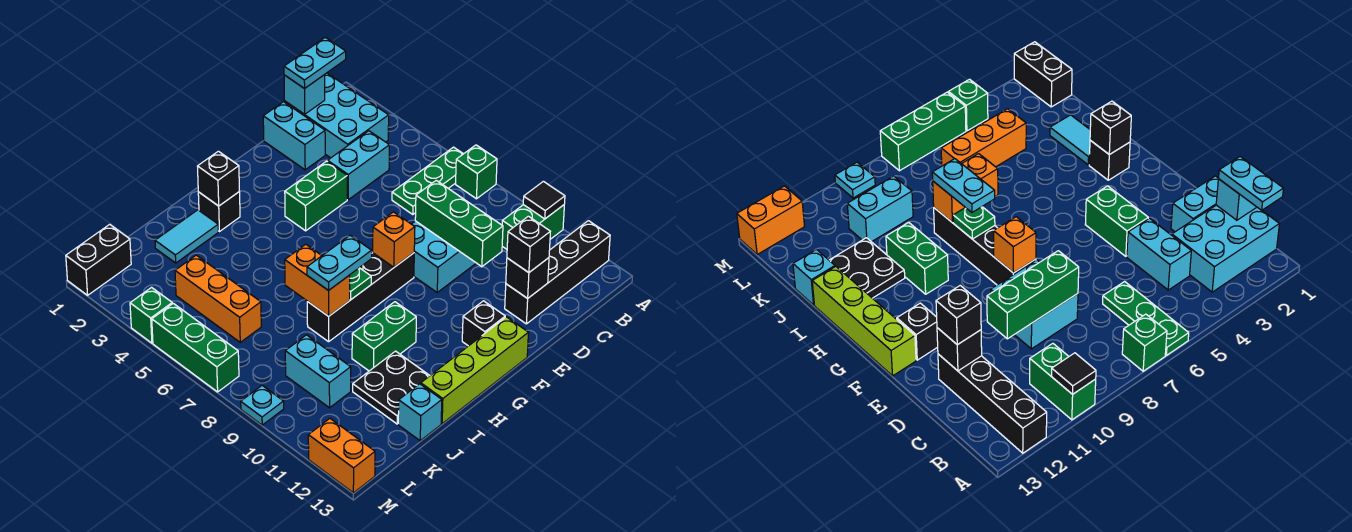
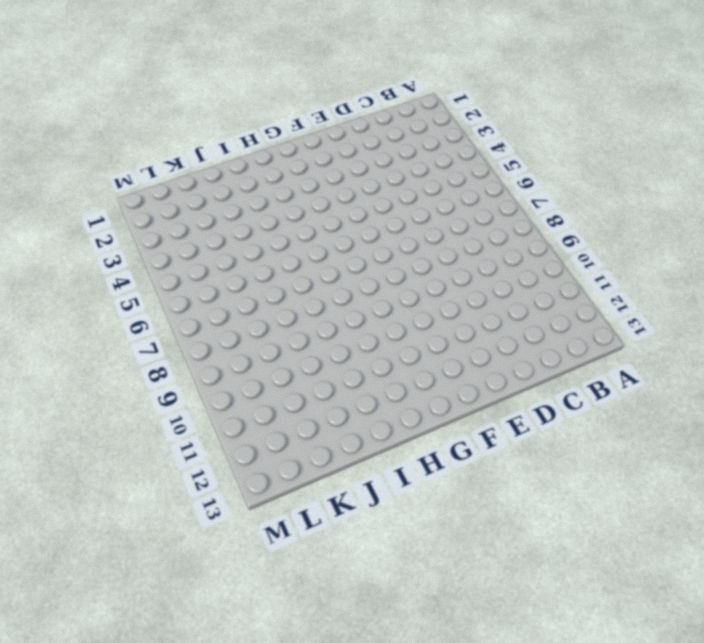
none -> green plate A6:C6 level 1
none -> green brick A7 level 1
none -> green brick A10:B10 level 1
none -> black brick A12:D12 level 1

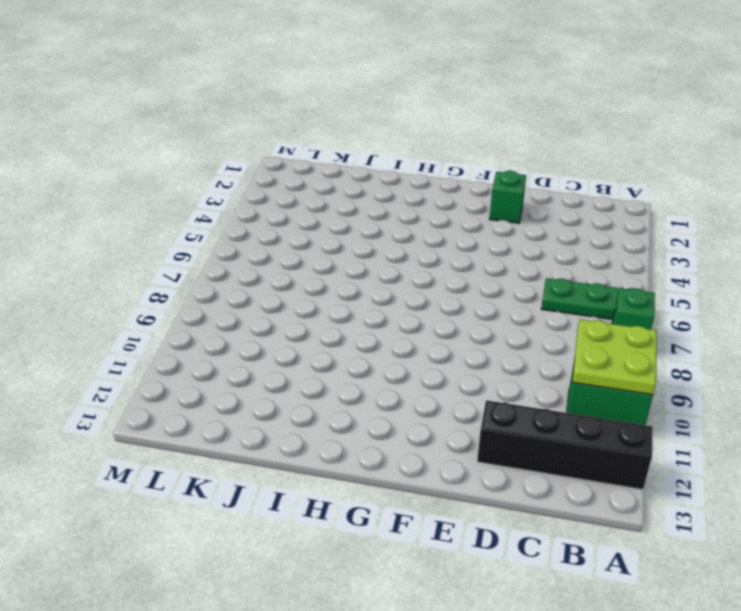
lime plate A9:B10 level 2 -> black tile A10 level 2
green brick E2 level 1 -> green brick M4 level 1
none -> cyan brick B1:C3 level 1
none -> cyan brick C4:D4 level 1
none -> cyan brick D1:D2 level 1
none -> cyan brick D8:E9 level 1

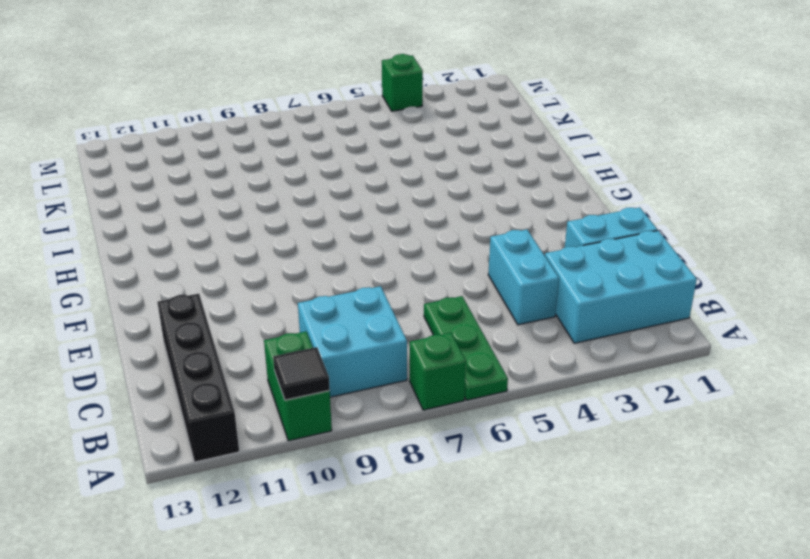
cyan brick B8:C9 level 1 -> cyan brick D8:E9 level 1
none -> green brick E4:F4 level 1
none -> black brick F8:I8 level 1
none -> black brick F12 level 1
none -> lime brick F13:I13 level 1

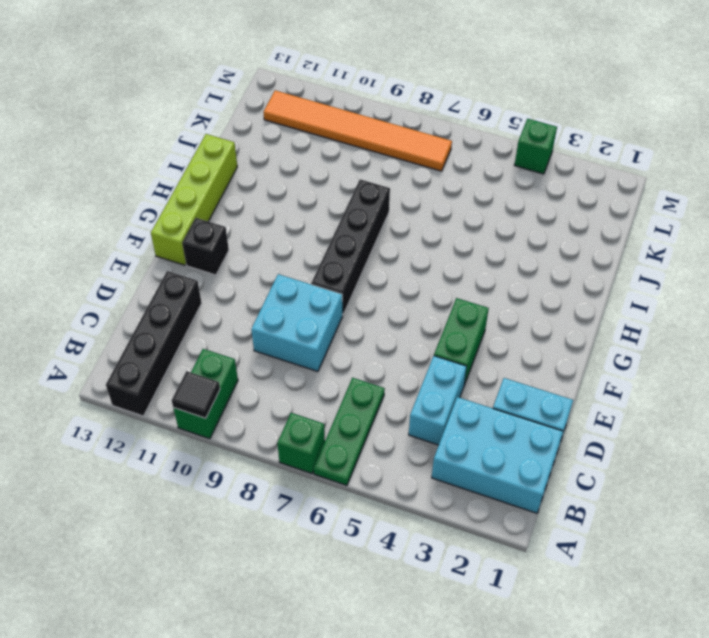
orange tile L7:L12 level 1 -> none
none -> black brick H2 level 1
none -> green brick H10:I10 level 1
none -> cyan tile I2:J2 level 1
none -> black plate I11:J12 level 1

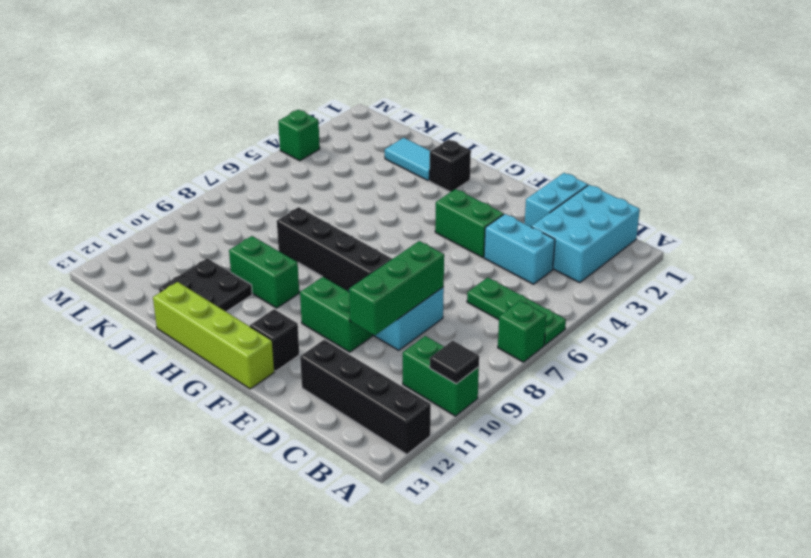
green brick E10:F10 level 1 -> none
none -> cyan brick J13 level 1
none -> orange brick K4:K6 level 1
none -> cyan brick K9:K10 level 1
none -> black brick L1:M1 level 1

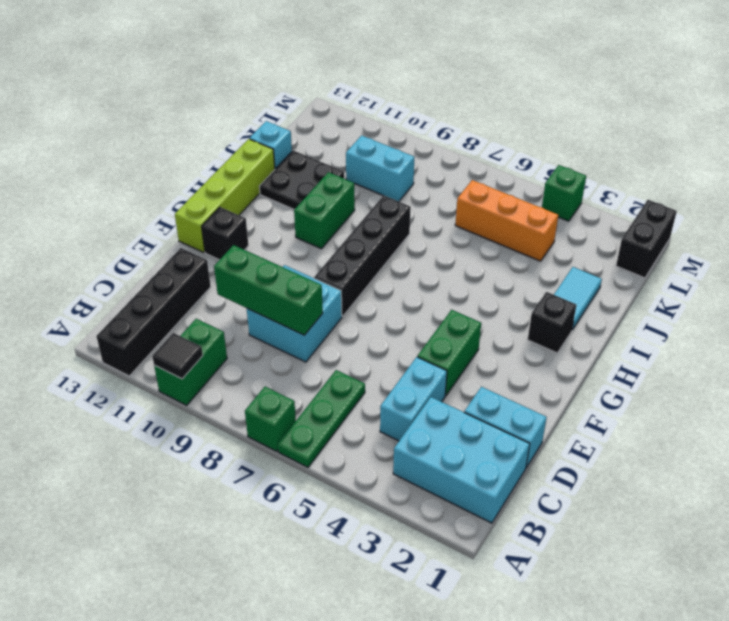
none -> green brick M5:M7 level 1
none -> cyan plate M9 level 1
none -> orange brick M12:M13 level 1
none -> cyan brick C1 level 2

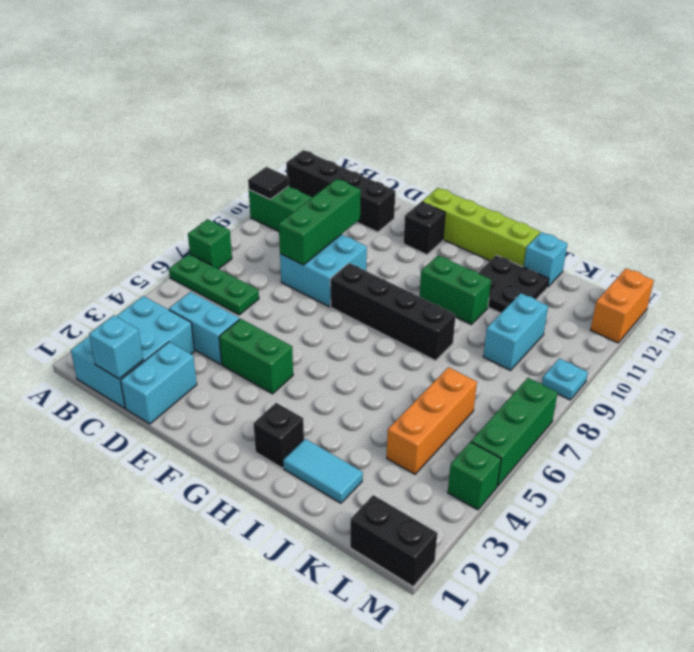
none -> black brick D12 level 2
none -> orange brick F8 level 2
none -> black brick H2 level 2
none -> green plate H8 level 2

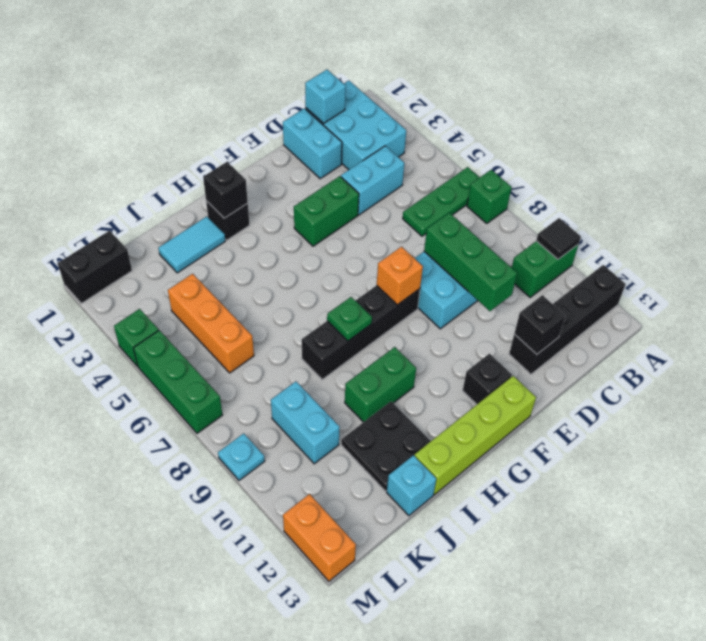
none -> orange brick I7:I8 level 2
none -> cyan plate B1:C1 level 3
none -> black brick D12 level 3
none -> cyan plate H8:I8 level 3

